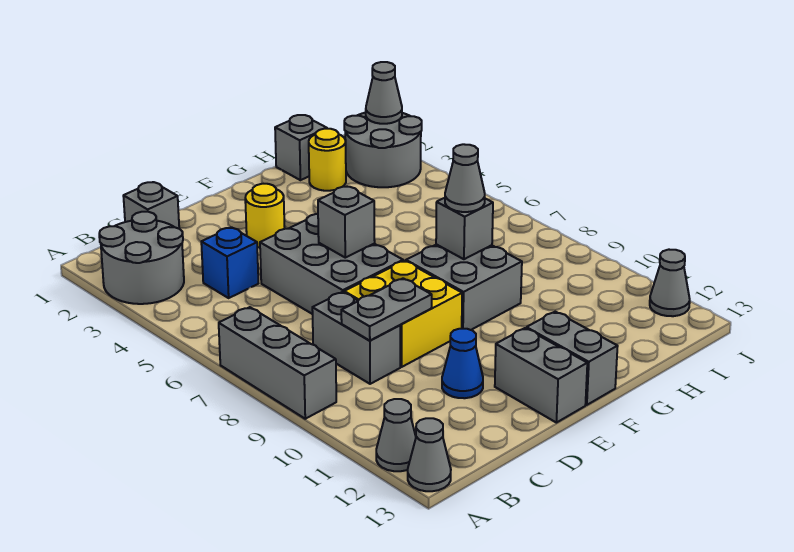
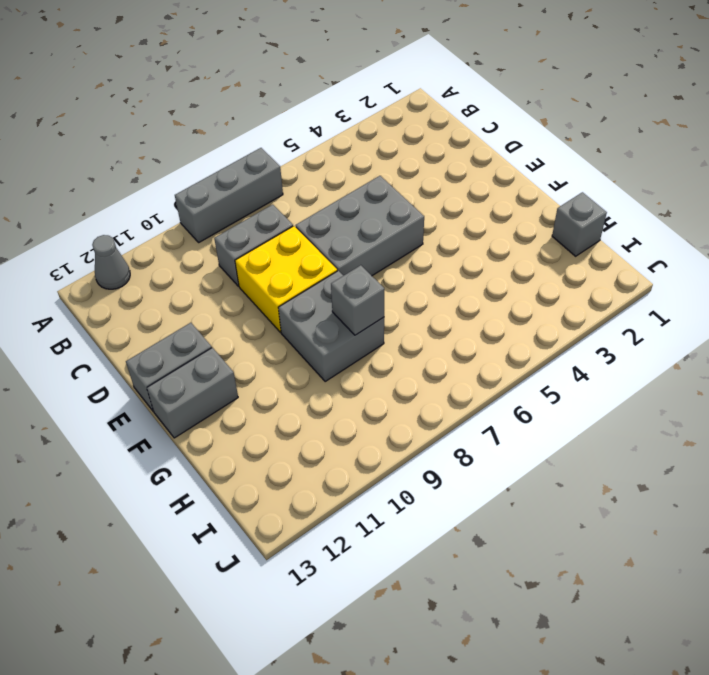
none -> grey round brick A2:B3 level 1
none -> grey cone A13 level 1
none -> grey brick C1 level 1

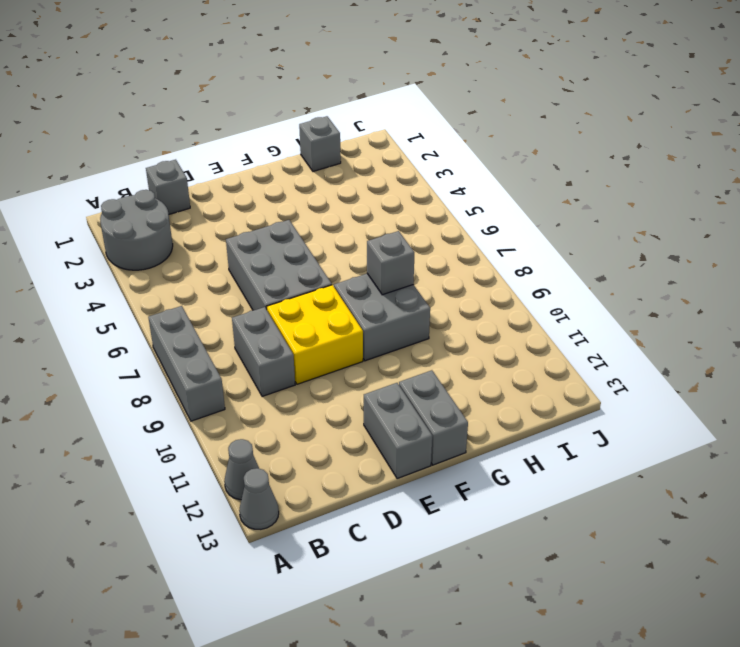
none -> blue brick C4 level 1
none -> blue cone D11 level 1
none -> yellow round brick E3 level 1

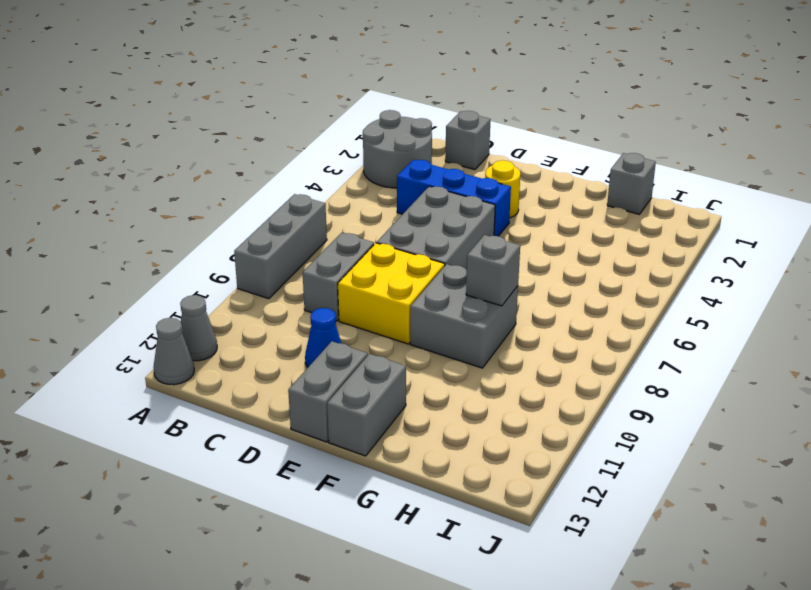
blue brick C4:E4 level 1 -> blue brick C4 level 1
none -> yellow round brick H2 level 1
none -> grey round brick I2:J3 level 1
none -> grey cone J12 level 1

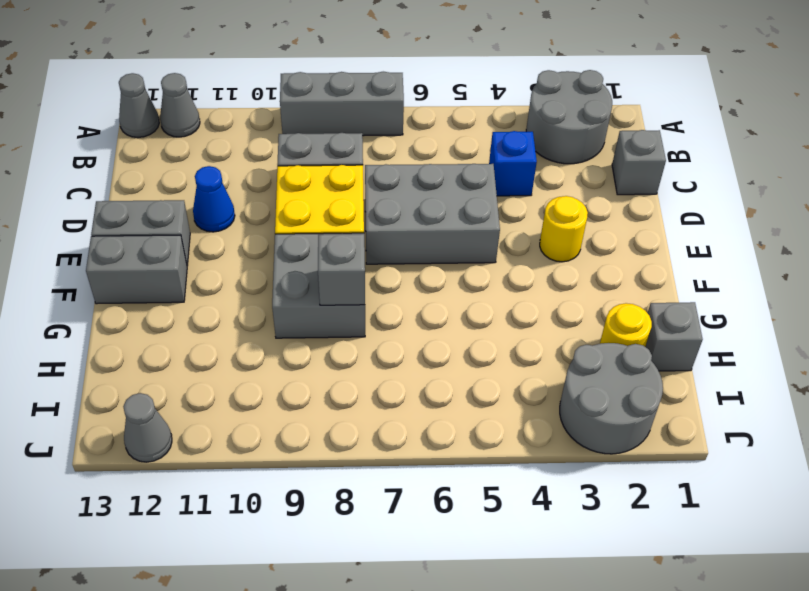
none -> grey plate C9:D9 level 2
none -> grey brick E6 level 2
none -> grey cone J2 level 2

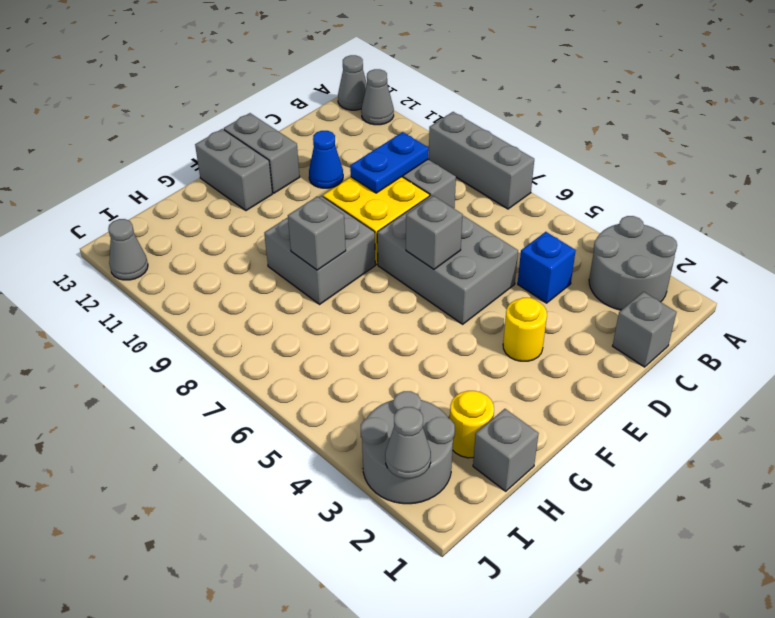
blue plate C9:D9 level 2 -> grey plate C9:D9 level 2
none -> grey cone G8 level 3

